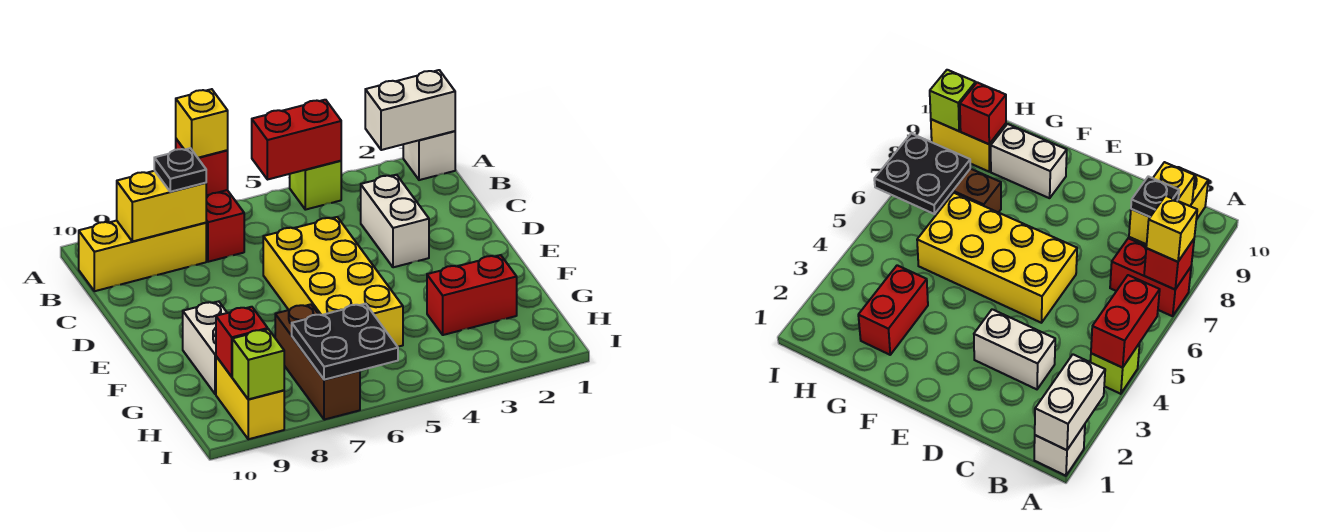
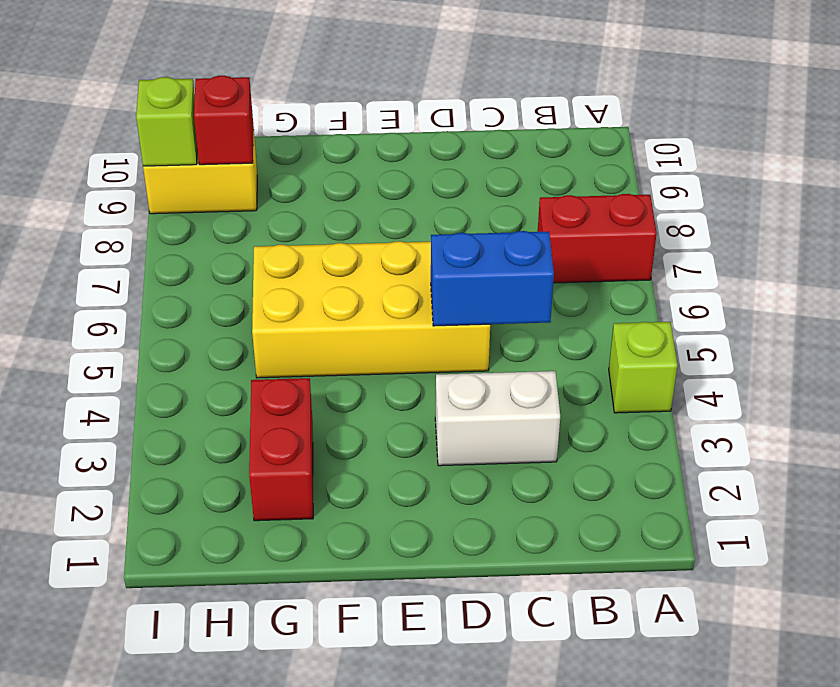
blue brick C5:D5 level 2 -> none
none -> white brick A1 level 1
none -> yellow brick B8:B10 level 1
none -> white brick F9:G9 level 1

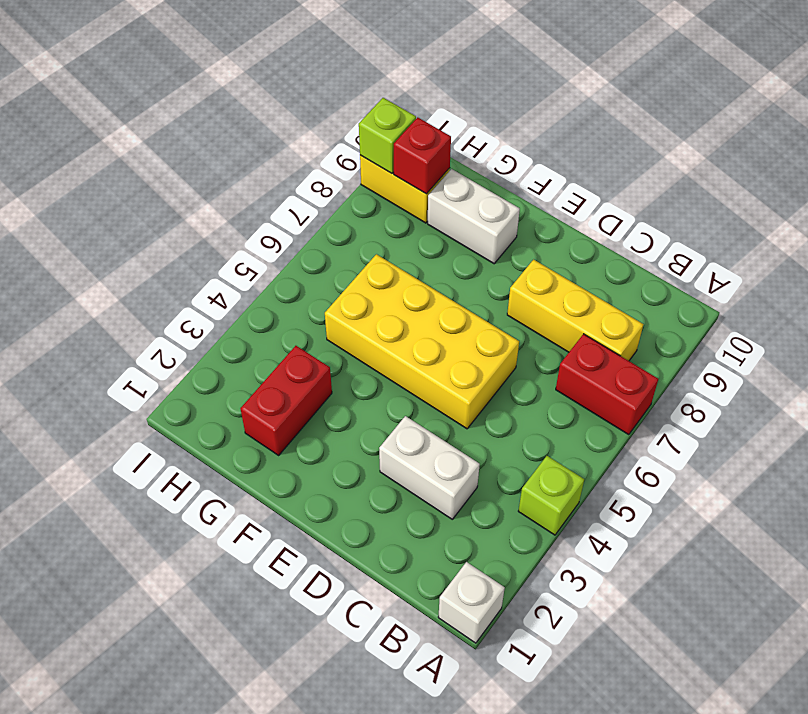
yellow brick B8:D8 level 1 -> yellow brick B8:B10 level 1
none -> brown brick G7:I7 level 1
none -> white brick A1:A2 level 2
none -> red brick A4:A5 level 2

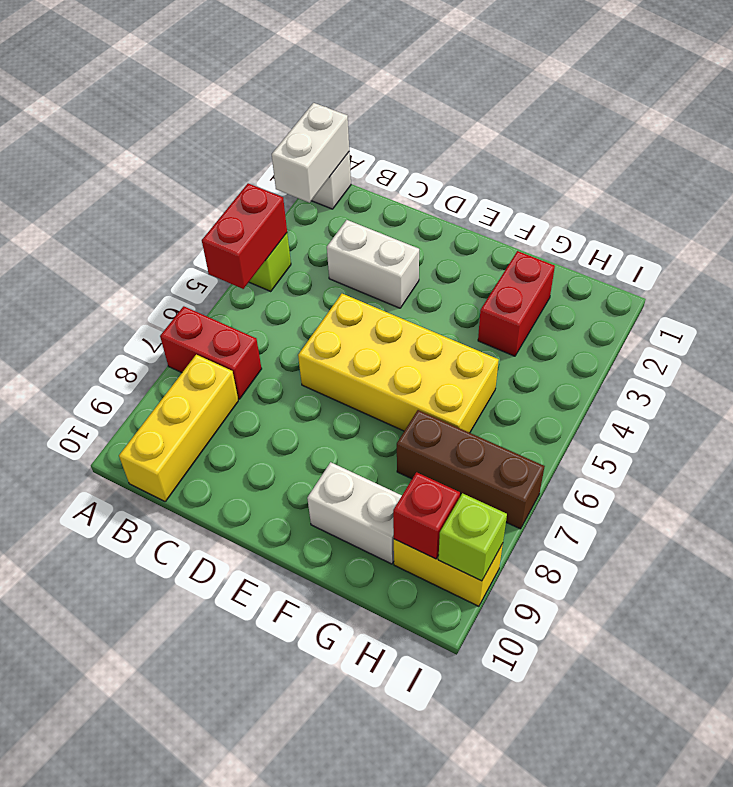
none -> red brick A7 level 2
none -> yellow brick B8:B9 level 2
none -> black plate H6:I7 level 2

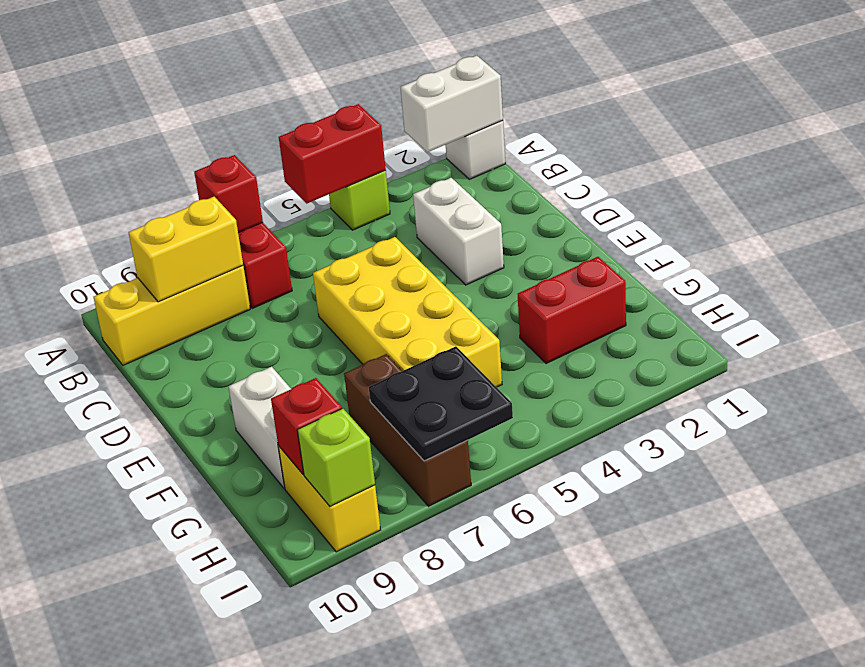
none -> yellow brick A7 level 3
none -> black plate B8 level 3

